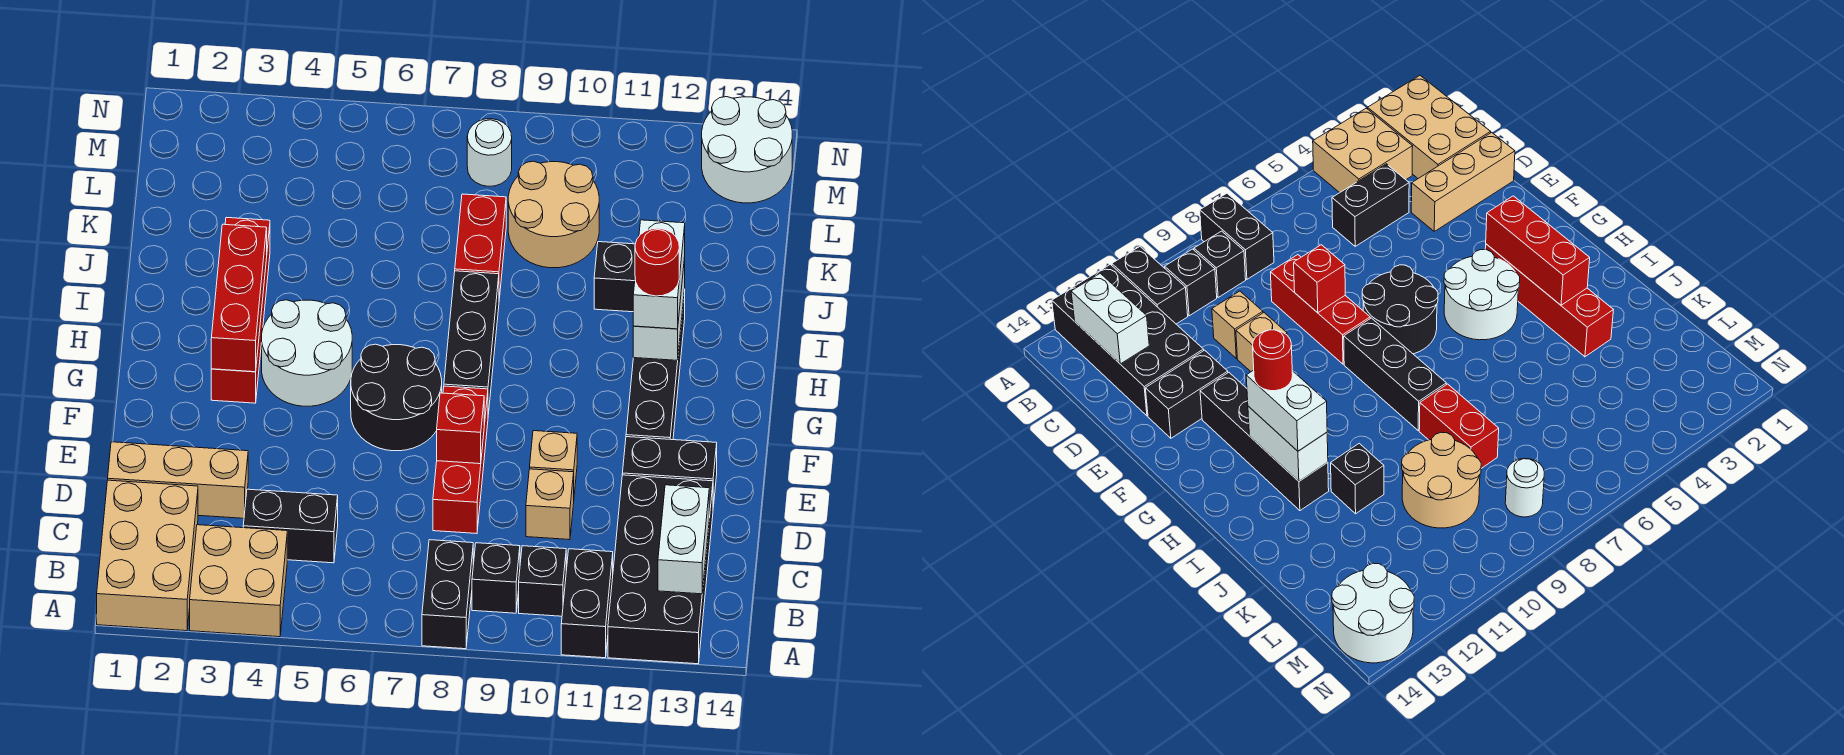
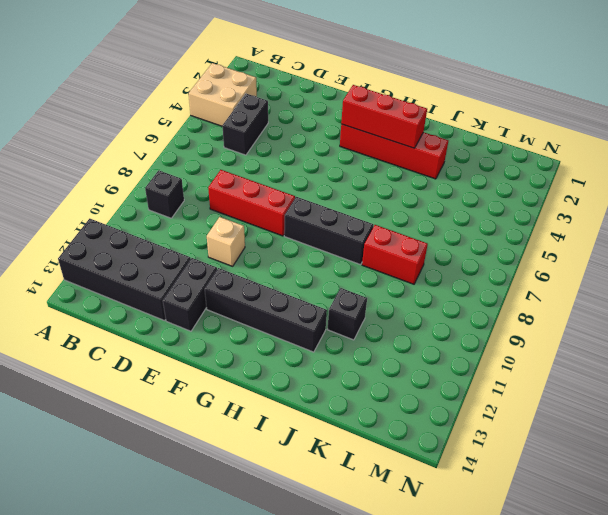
none -> tan brick A1:C2 level 1
none -> black brick A8:B8 level 1
none -> black brick A11:B11 level 1

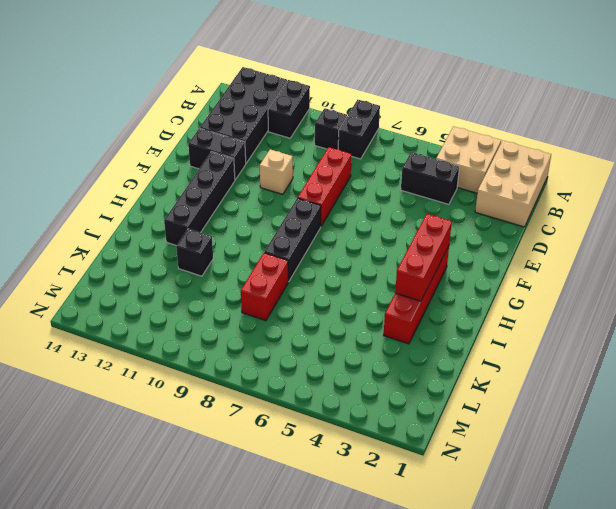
none -> black brick B10 level 1
none -> tan brick D1:D3 level 1
none -> tan brick D10 level 1

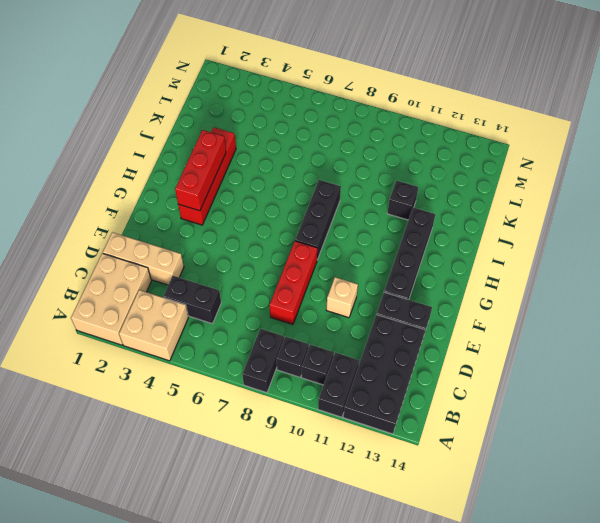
none -> tan brick D10 level 1
none -> black round brick F6:G7 level 1
none -> white round brick G4:H5 level 1

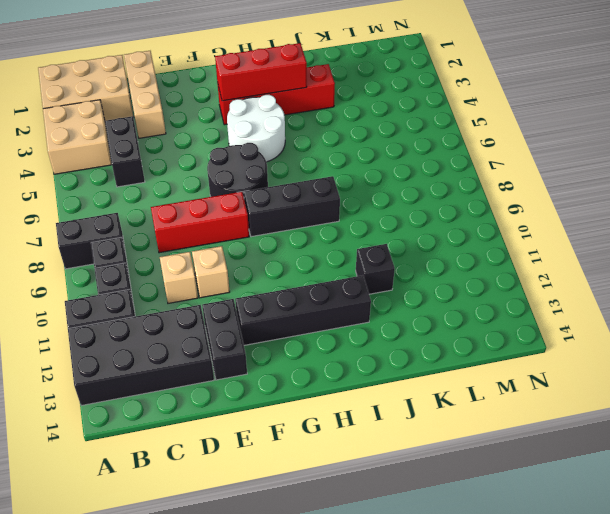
none -> red brick J8:K8 level 1
none -> tan round brick K9:L10 level 1
none -> white round brick M8 level 1

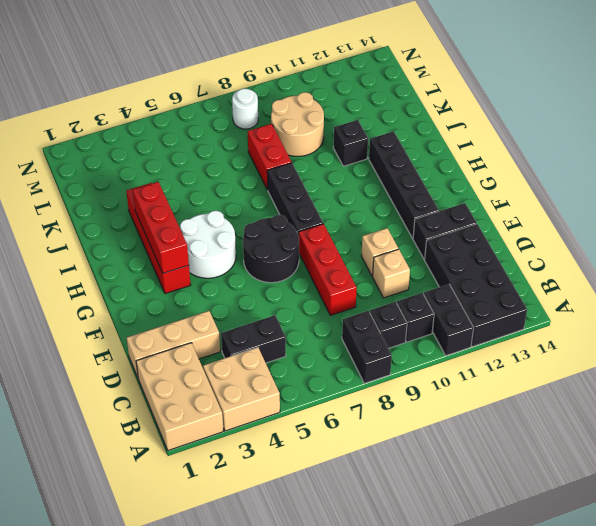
none -> white round brick M13:N14 level 1
none -> white brick B13:C13 level 2
none -> red brick E8 level 2

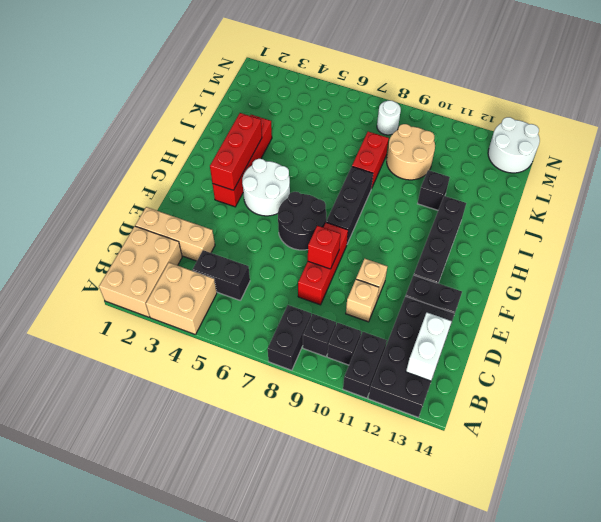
none -> white brick H12:I12 level 2
none -> white brick H12:I12 level 3
none -> red round brick H12 level 4

